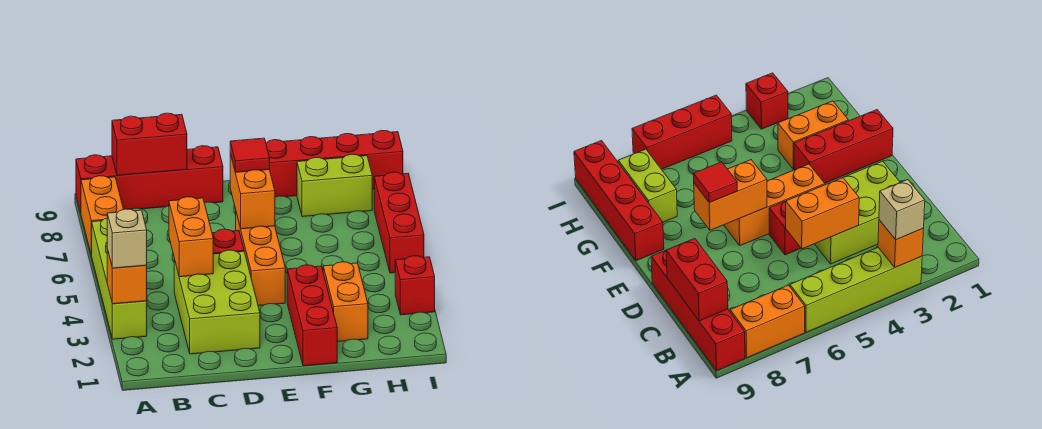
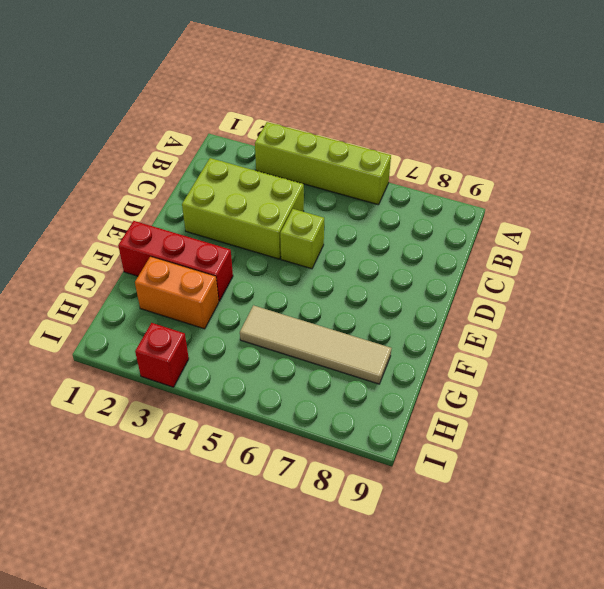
lime brick D5 level 1 -> red brick D5 level 1
tan tile G5:G8 level 1 -> lime brick G8:H8 level 1
none -> orange brick A7:A8 level 1
none -> red brick A9:D9 level 1
none -> orange brick E4:E6 level 1

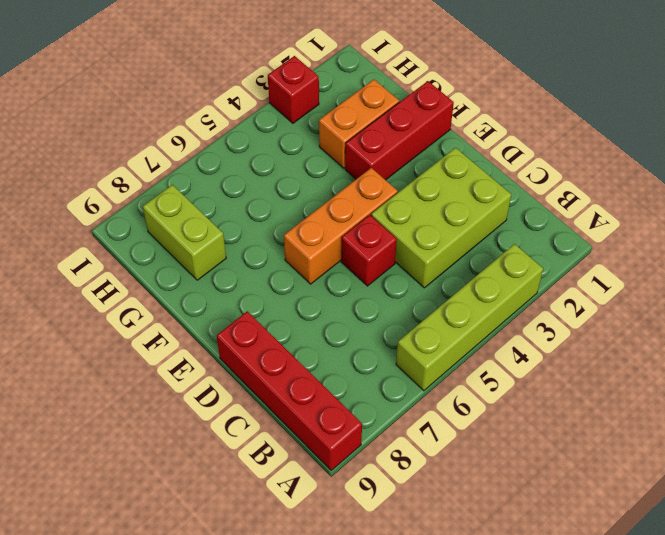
none -> orange brick A7:A8 level 1
none -> red brick F9:I9 level 1
none -> red brick I5:I7 level 1

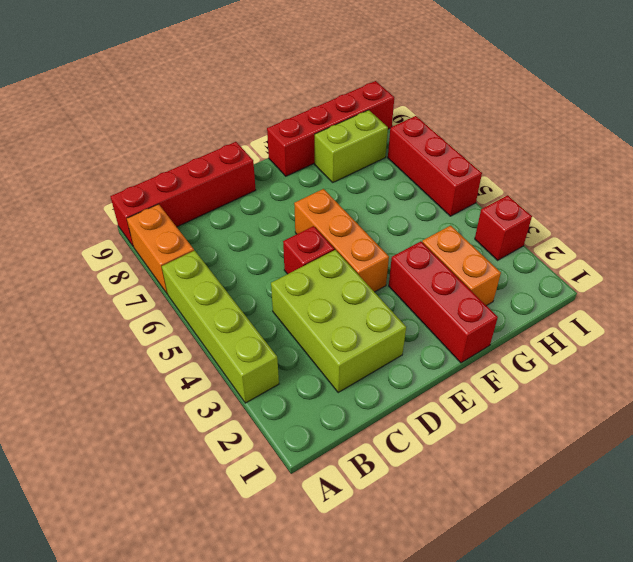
none -> orange brick A3 level 2
none -> red brick B9:C9 level 2
none -> orange brick C4:C5 level 2

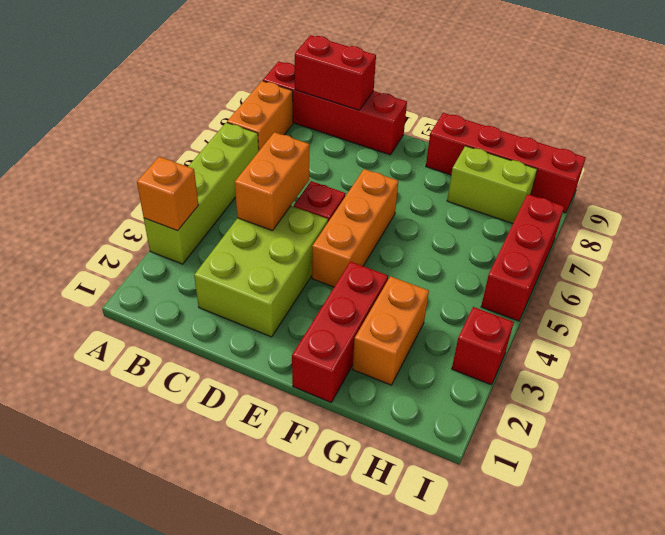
none -> orange brick E6:E7 level 2
none -> tan brick A3 level 3
none -> red tile E7 level 3

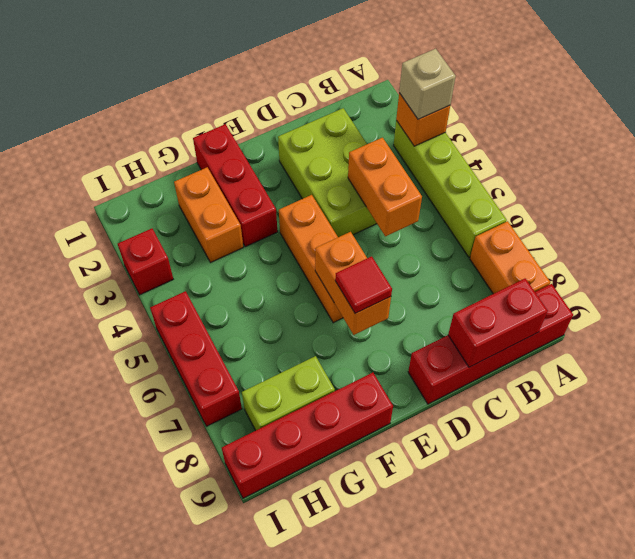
none -> red brick D5 level 1

